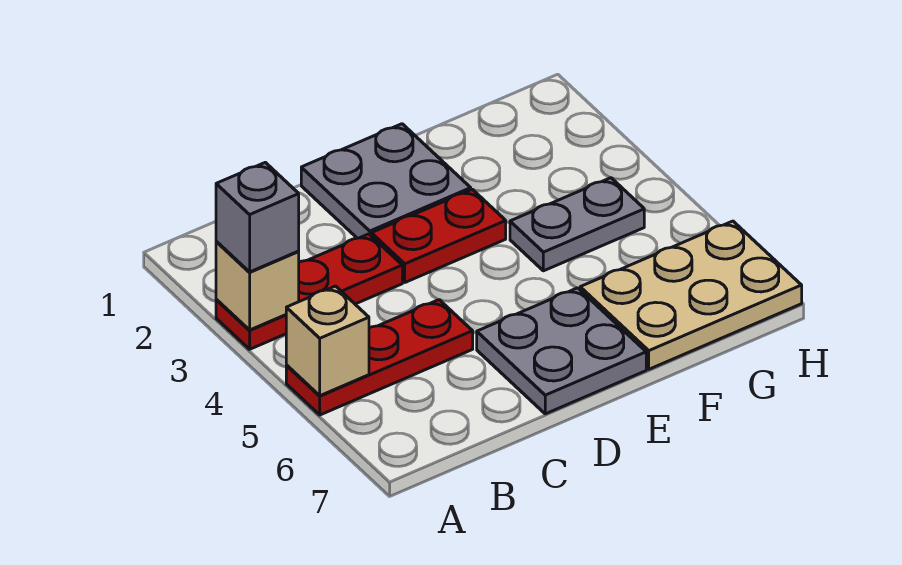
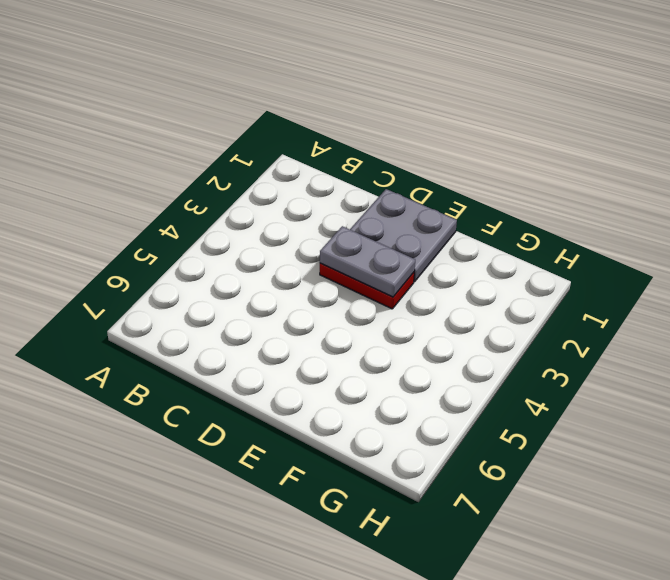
grey plate D3:E3 level 2 -> grey plate F4:G4 level 1
none -> red plate A3:C3 level 1
none -> red plate A5:C5 level 1

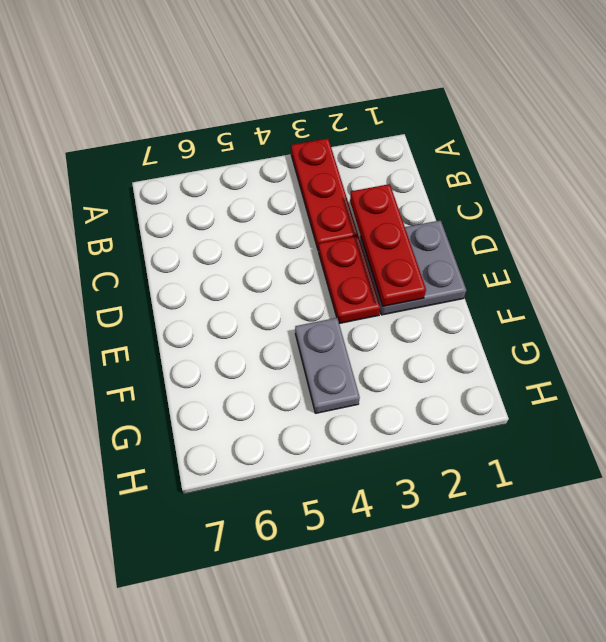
red plate C2:E2 level 2 -> red plate A5:C5 level 1
none -> grey plate D6:E7 level 1
none -> tan plate F6:H7 level 1

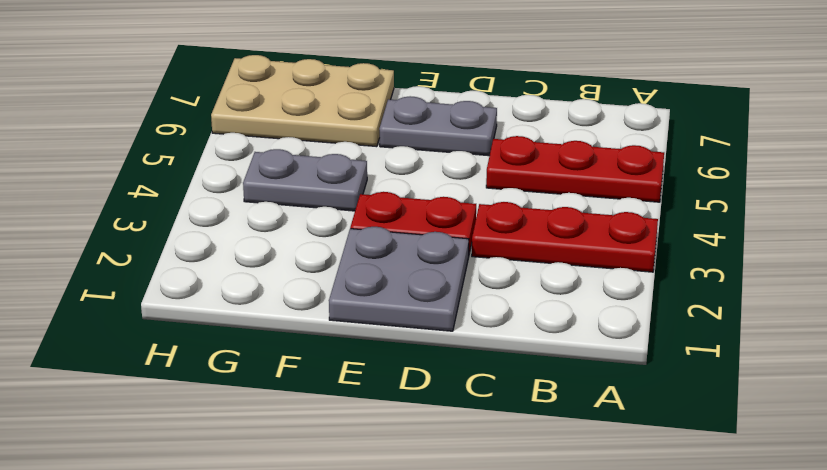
grey plate D6:E6 level 1 -> grey plate D6:E7 level 1
none -> tan brick A3 level 2
none -> tan brick A5 level 2

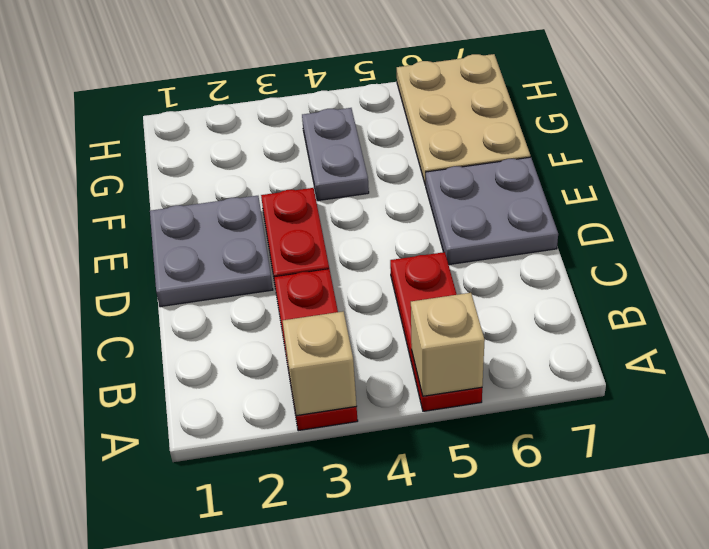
none -> grey brick A3 level 3

